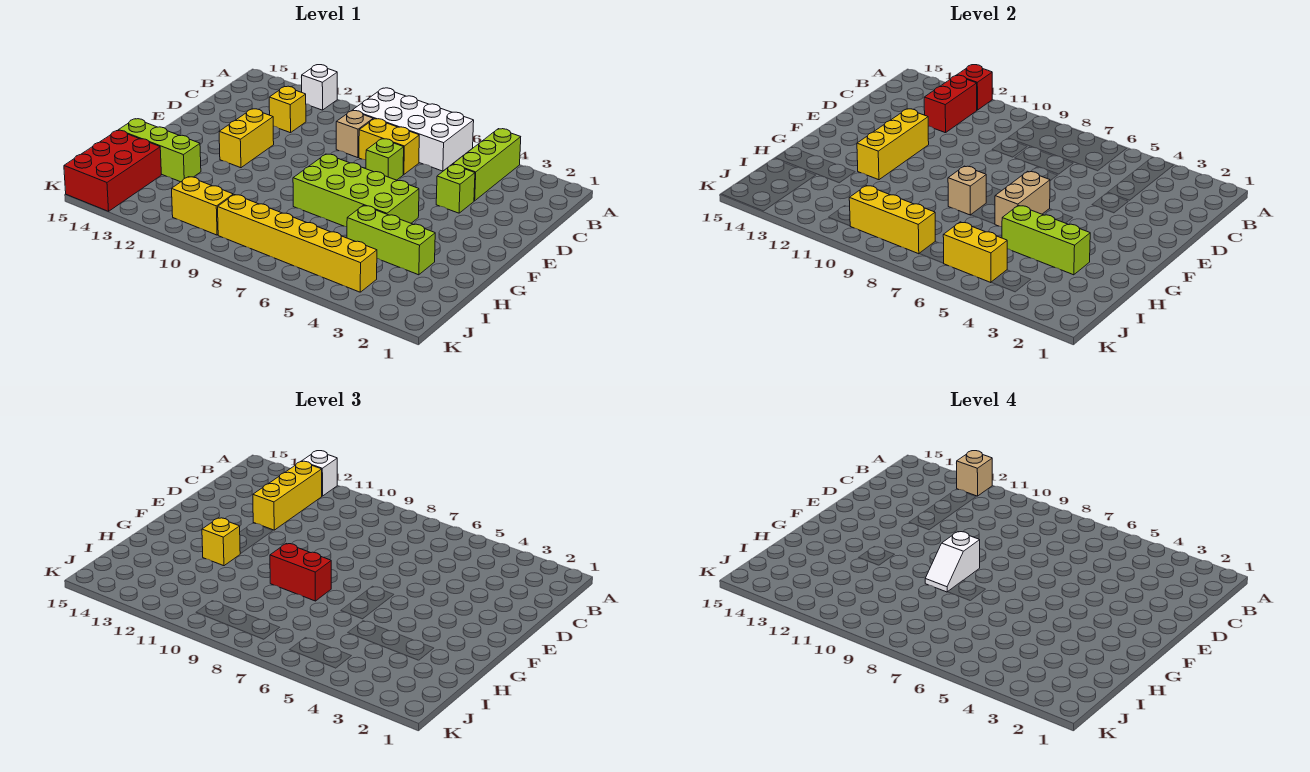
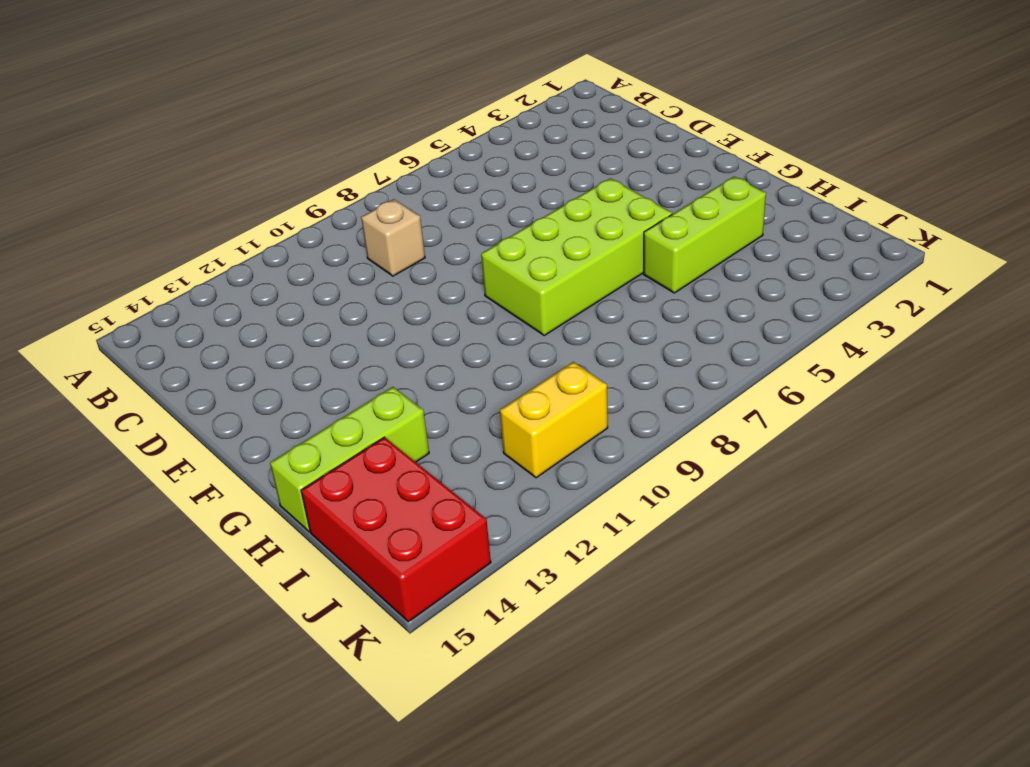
none -> lime brick A4:C4 level 1
none -> white brick A6:B9 level 1
none -> white brick A12 level 1

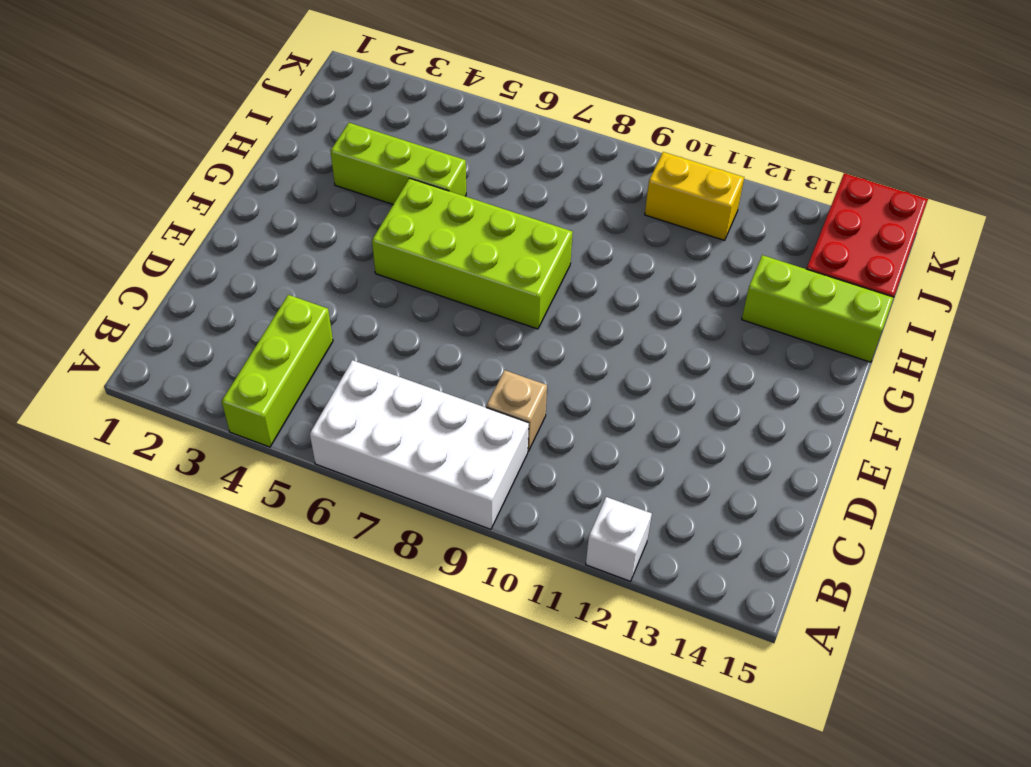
none -> yellow brick C7:C8 level 1
none -> yellow brick C12 level 1
none -> lime brick D4 level 1

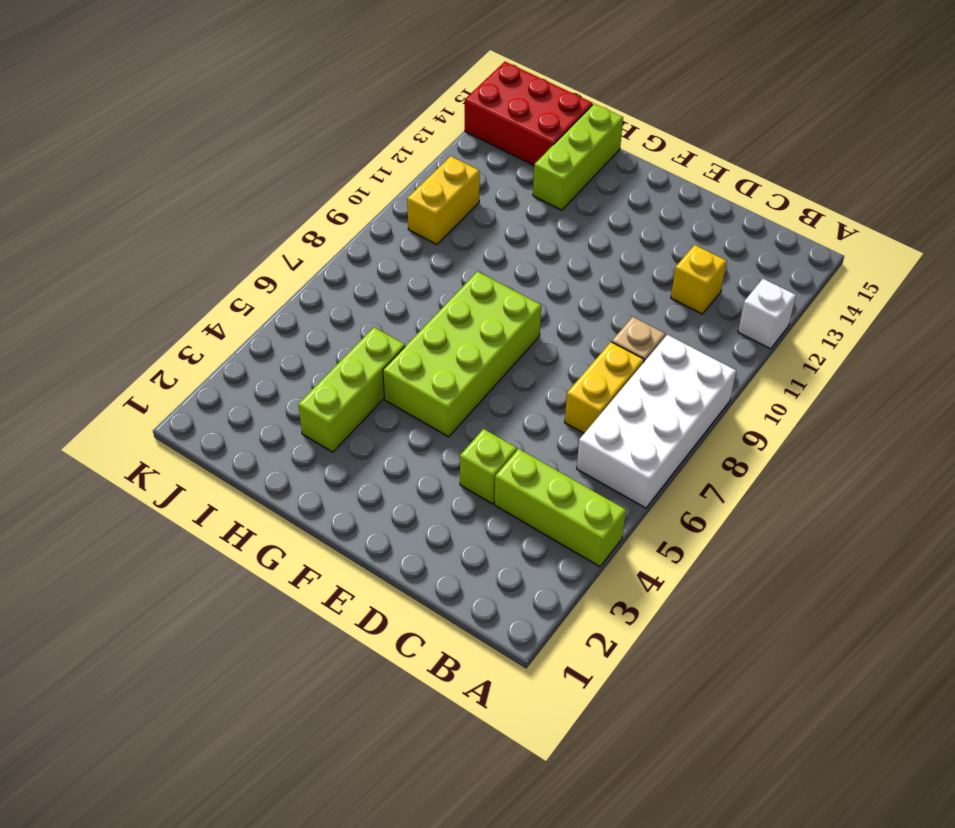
none -> lime brick D7 level 1
none -> yellow brick E12:F12 level 1
none -> yellow brick J4:J9 level 1

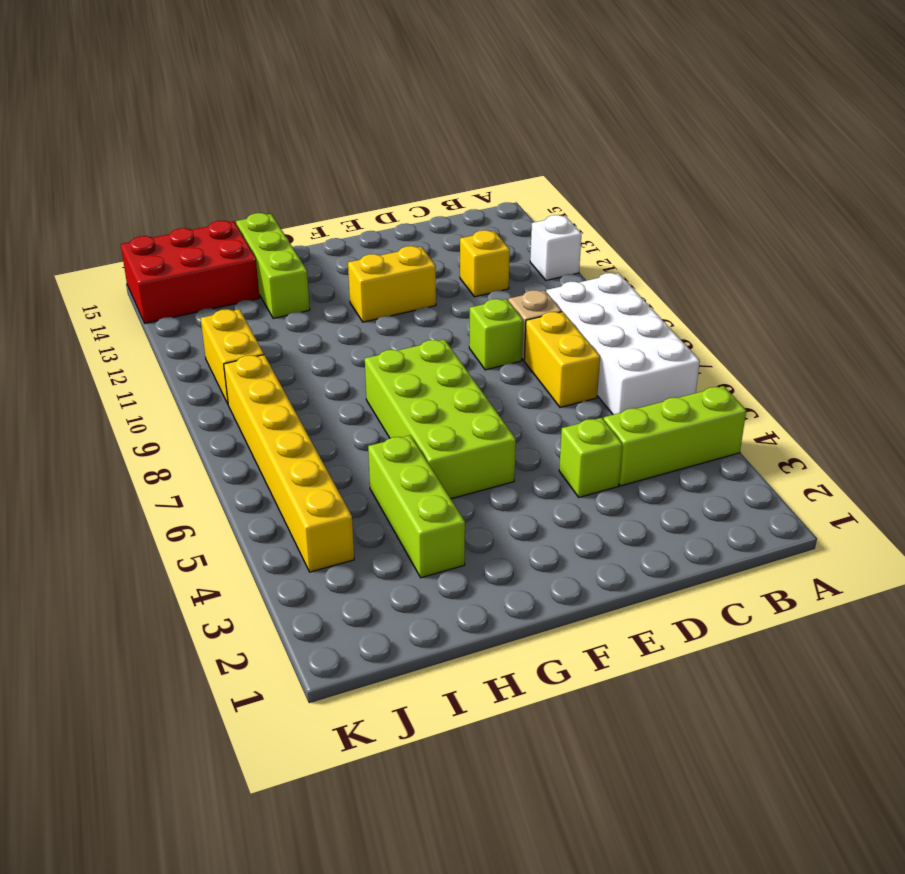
lime brick D9 level 1 -> lime brick D7 level 1
none -> red brick A12 level 2
none -> red brick B12:C12 level 2
none -> yellow brick E12:G12 level 2

